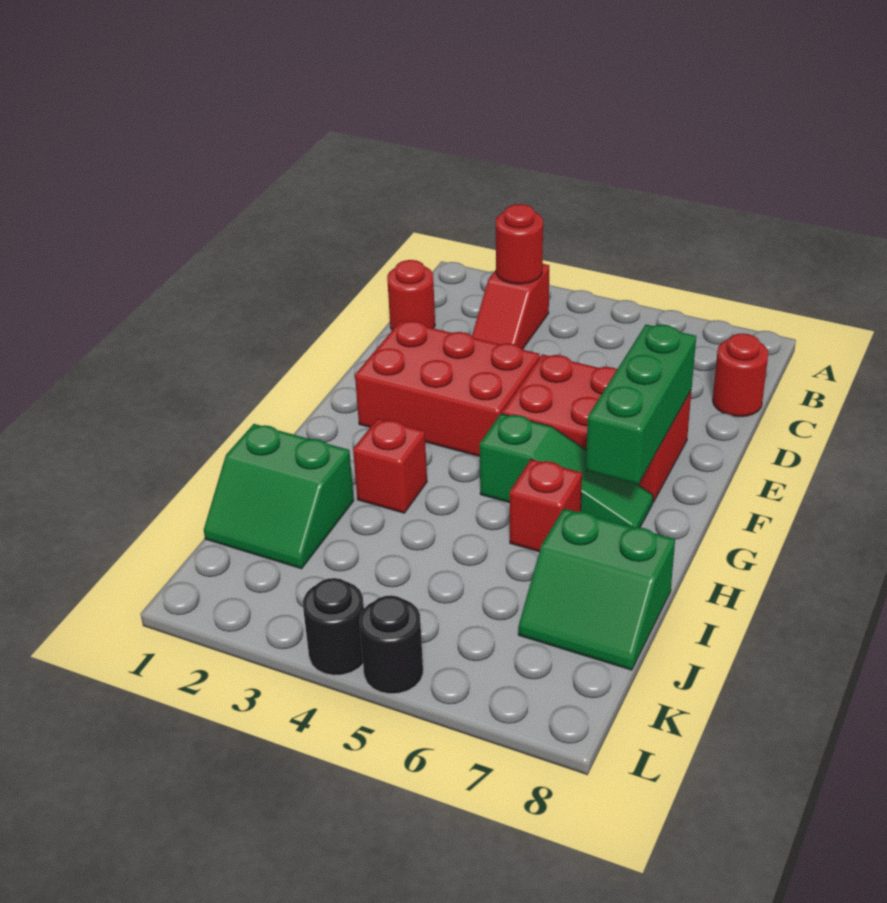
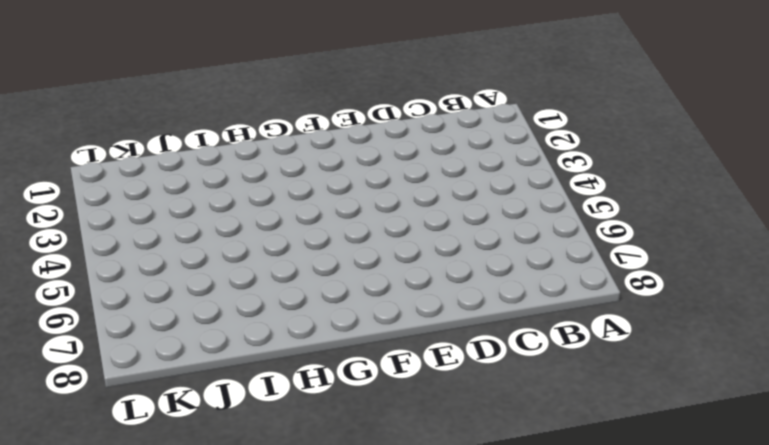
none -> red slope B3:C3 level 1 top B
none -> red round brick C1 level 1
none -> red round brick C8 level 1

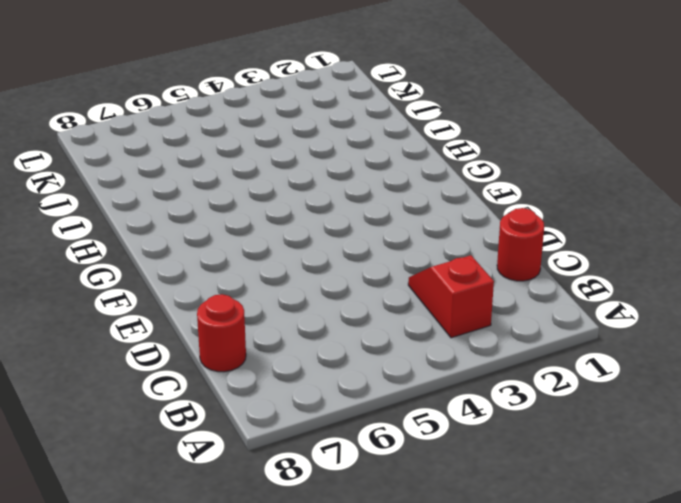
none -> red brick E2:F4 level 1
none -> red brick E5:F7 level 1
none -> green slope G5:G7 level 1 top 5

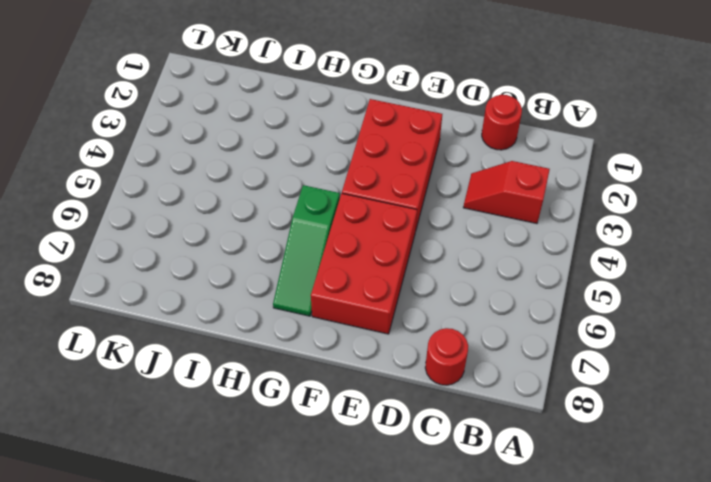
none -> red brick H3 level 1
none -> red brick H6 level 1
none -> green slope I1:J2 level 1 top I

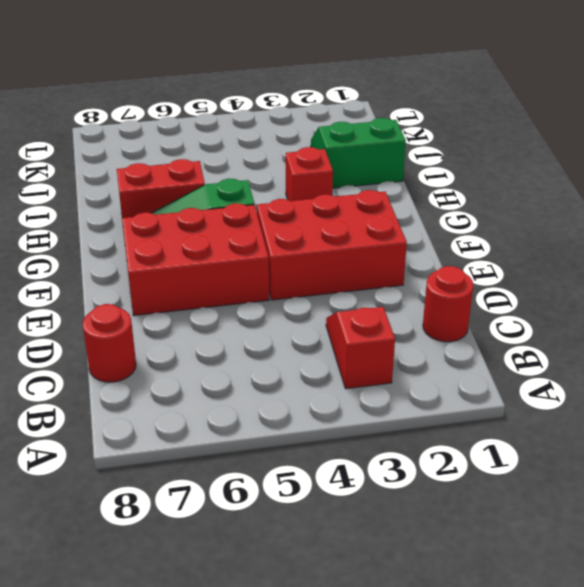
red brick H6:H7 level 1 -> red brick H6 level 1
none -> green slope I7:J8 level 1 top I
none -> black round brick L4 level 1
none -> black round brick L5 level 1

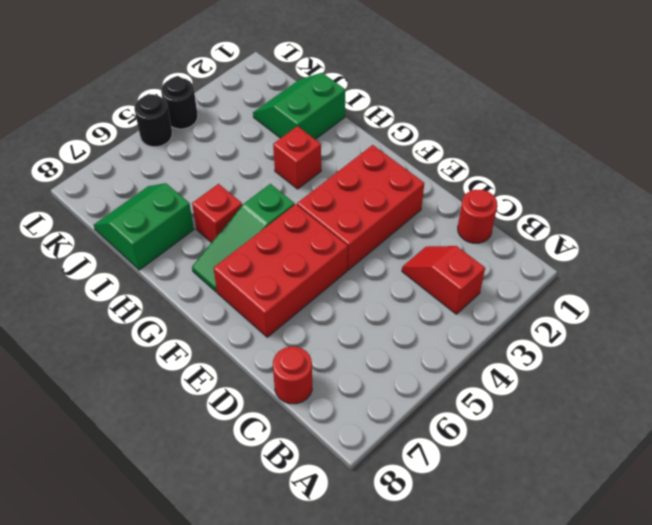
none -> red round brick B3 level 2
none -> green brick E7:G7 level 2

